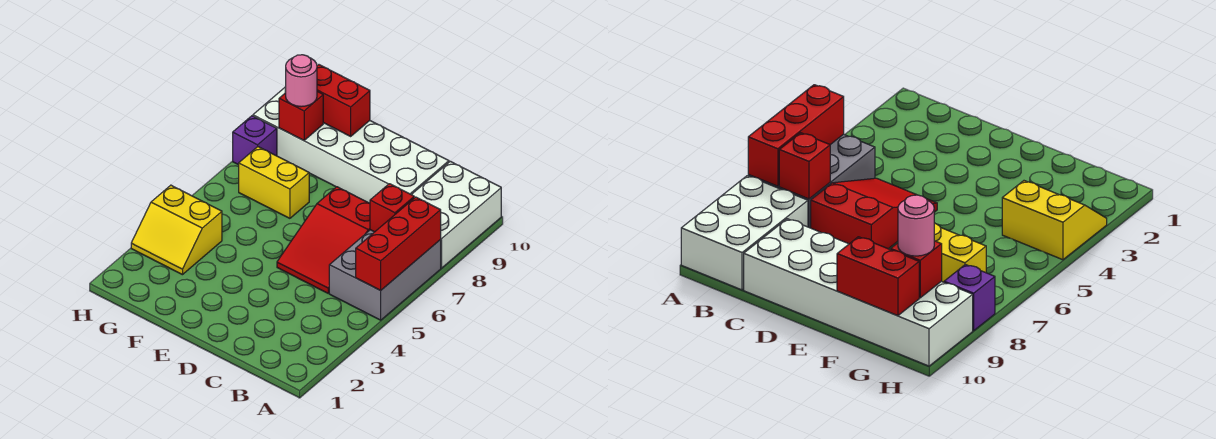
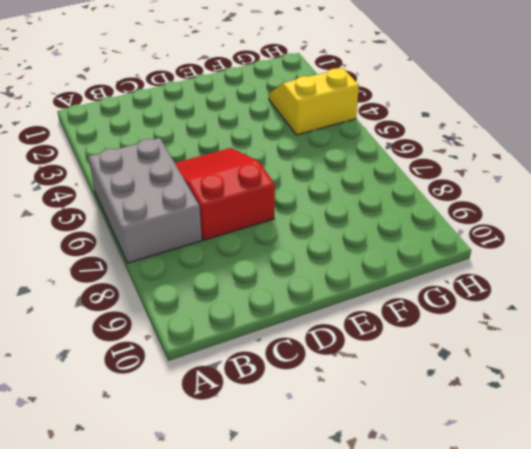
none -> white brick A8:B10 level 1
none -> white brick C9:H10 level 1
none -> yellow brick F7:G7 level 1

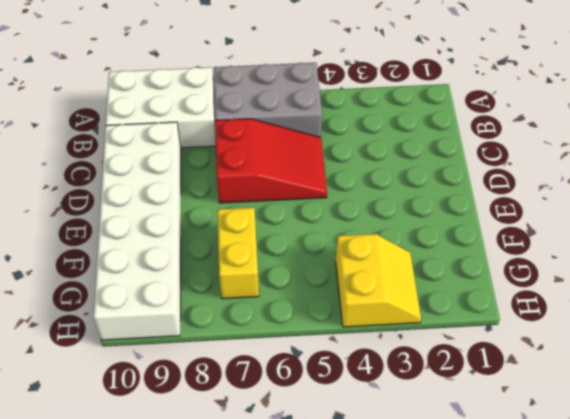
none -> purple brick H8 level 1
none -> red brick A5:A7 level 2
none -> red brick B7 level 2

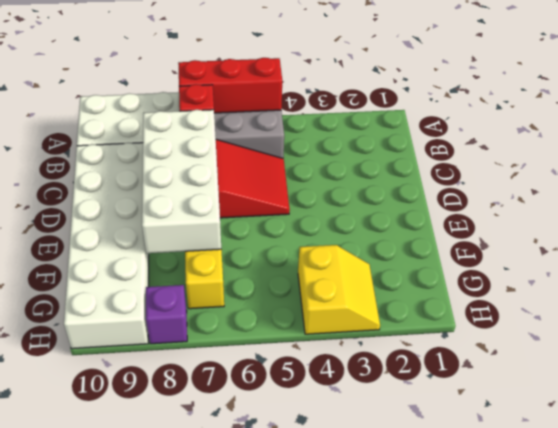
white brick C7:F8 level 2 -> none
none -> red brick F10:G10 level 2
none -> red brick G9 level 2
none -> pink round brick G9 level 3

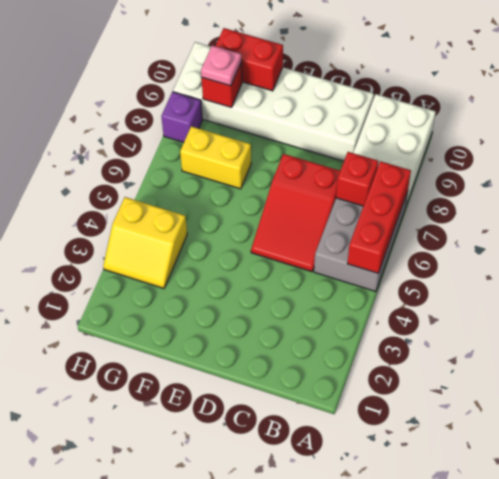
pink plate G9 level 3 -> pink round brick G9 level 3

